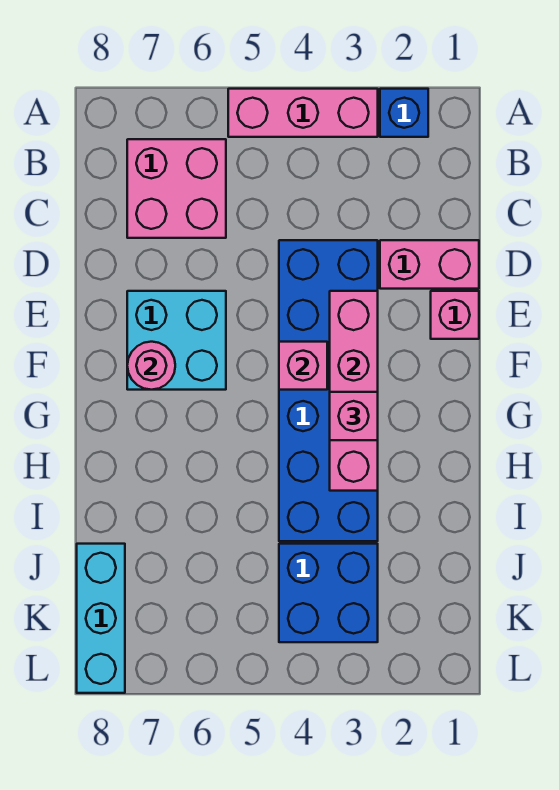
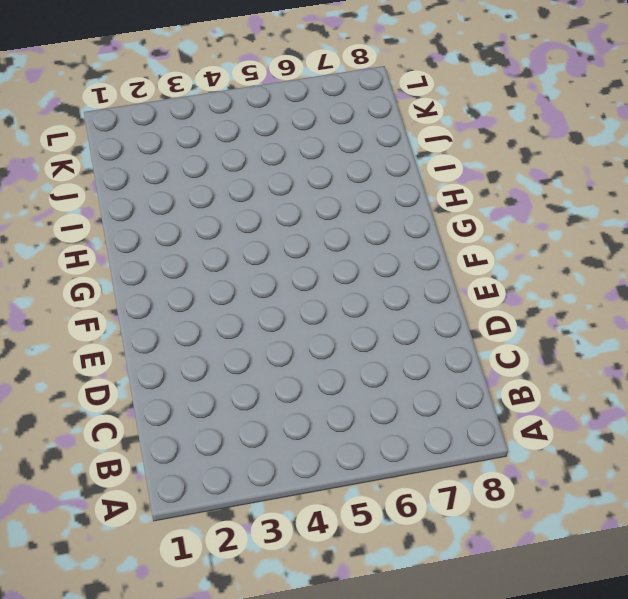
none -> blue brick A2 level 1
none -> pink brick A3:A5 level 1
none -> pink brick B6:C7 level 1

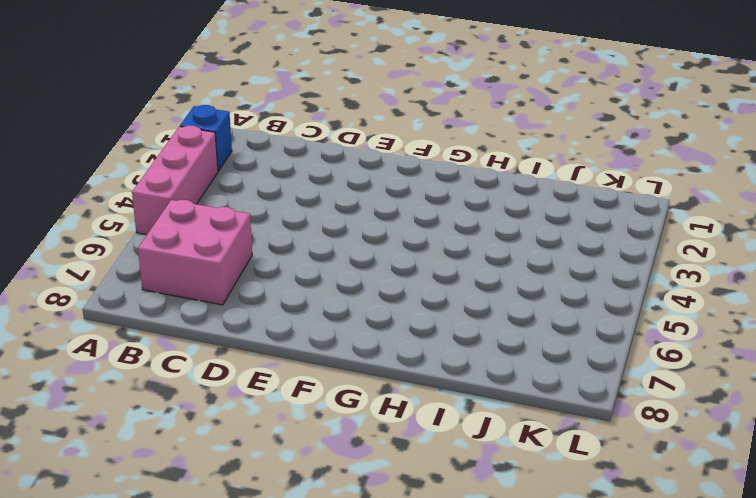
none -> pink brick D1:D2 level 1
none -> blue brick D3:I4 level 1
none -> pink brick E1 level 1

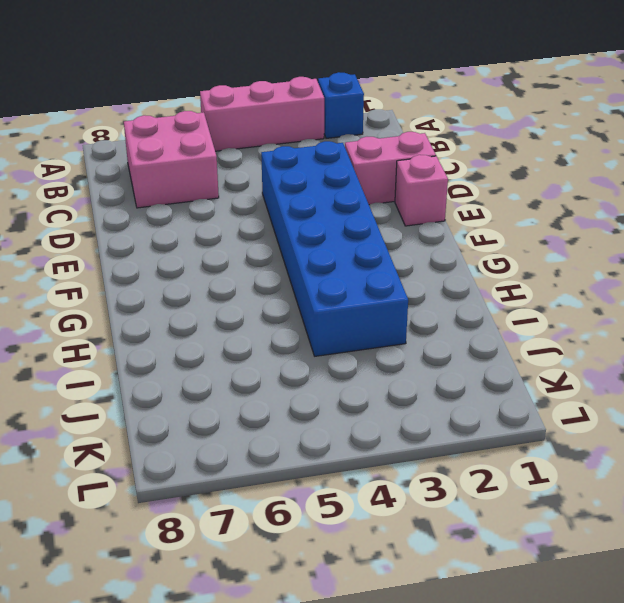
none -> cyan brick E6:F7 level 1
none -> blue brick J3:K4 level 1
none -> cyan brick J8:L8 level 1

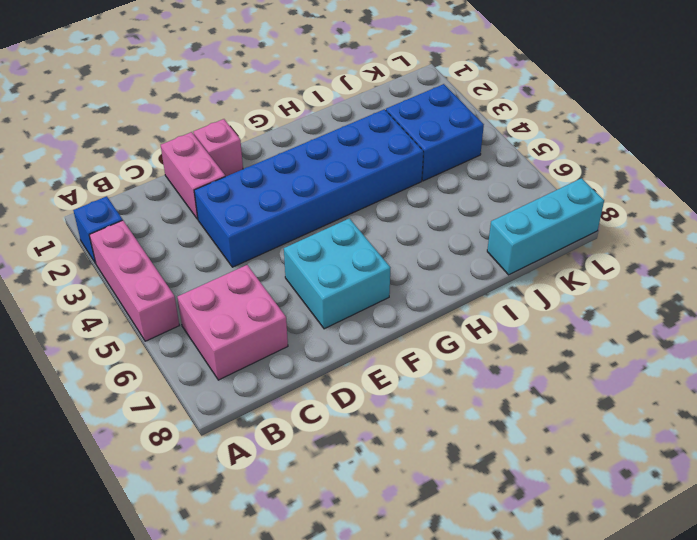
none -> pink brick E3:H3 level 2
none -> pink brick F4 level 2
none -> pink round brick F7 level 2

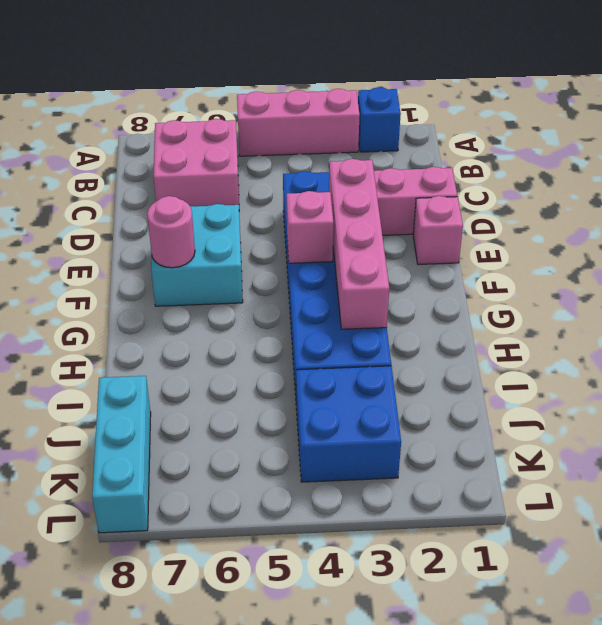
none -> pink brick G3 level 3

